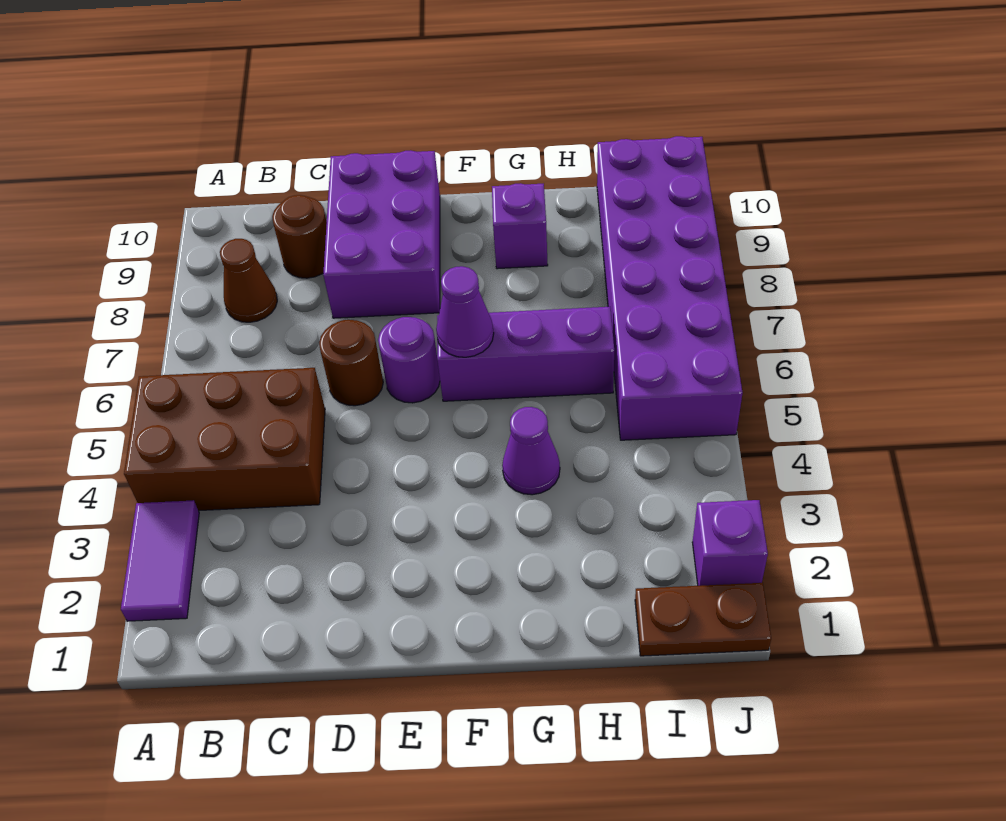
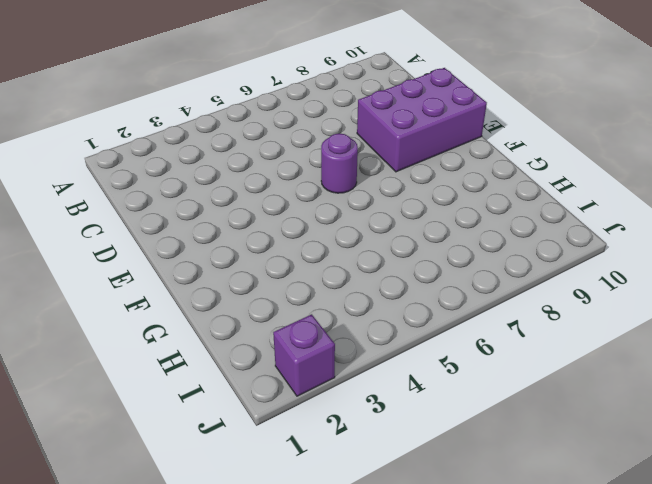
none -> purple tile A2:A3 level 1
none -> brown brick A4:C5 level 1
none -> brown cone B8 level 1

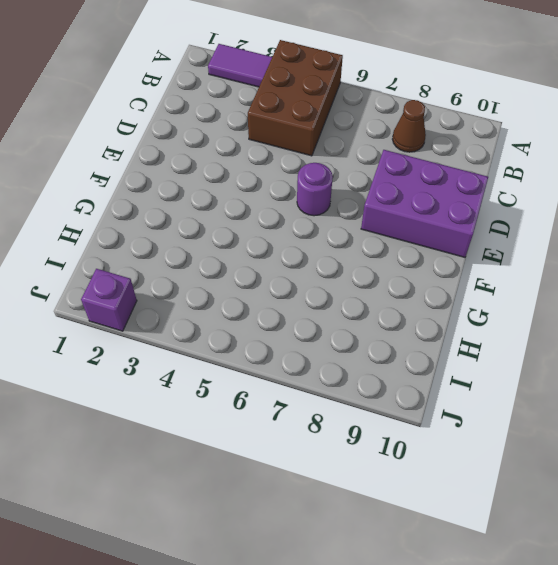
none -> brown round brick C9 level 1
none -> brown round brick D6 level 1
none -> purple brick F6:H6 level 1

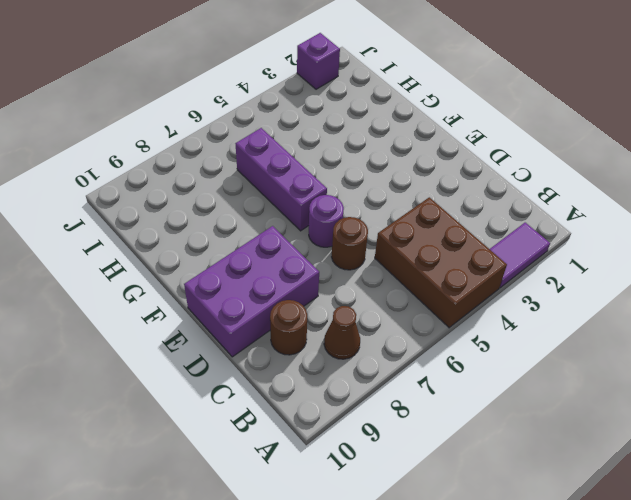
none -> purple cone G4 level 1
none -> purple brick G9 level 1
none -> brown plate I1:J1 level 1

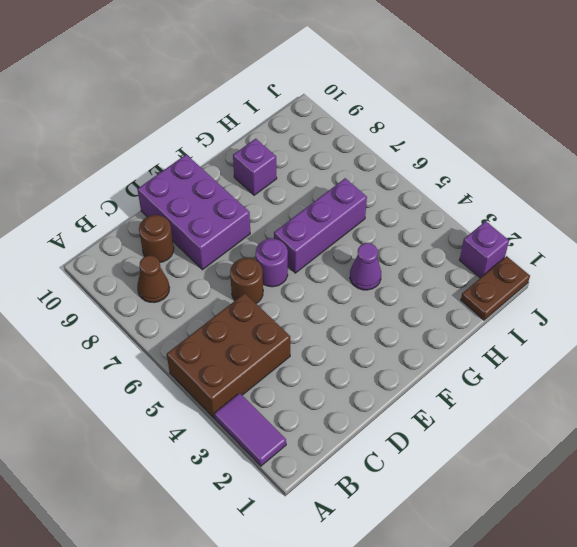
none -> purple brick I5:J10 level 1
none -> purple cone F6 level 2

